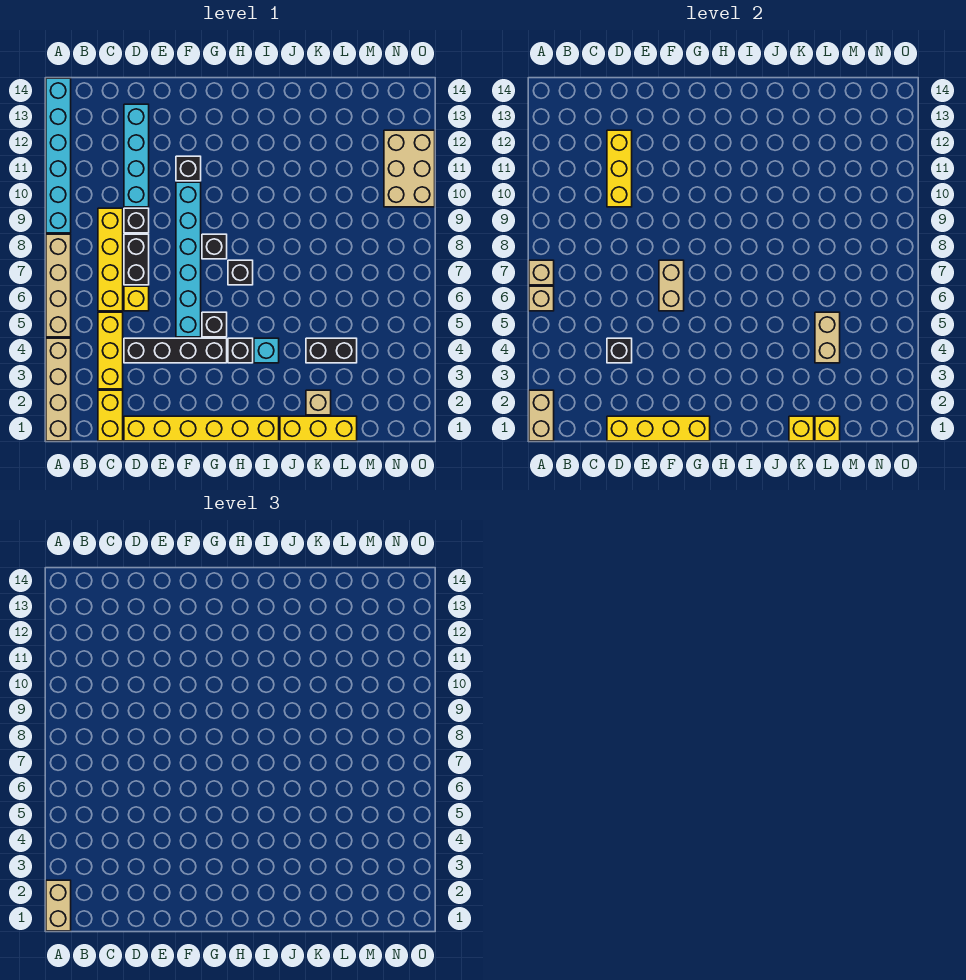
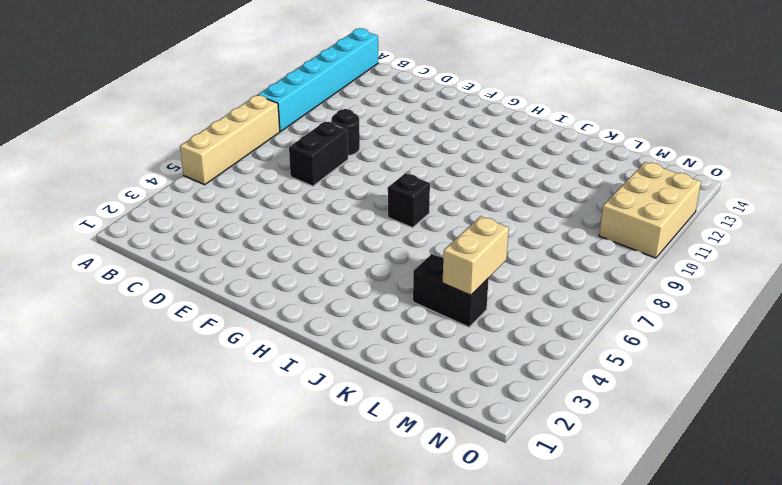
black round brick D9 level 1 -> black brick D9 level 1
none -> tan brick A1:A4 level 1
none -> yellow brick C1:C2 level 1
none -> yellow brick C3:C5 level 1
none -> yellow brick C6:C9 level 1

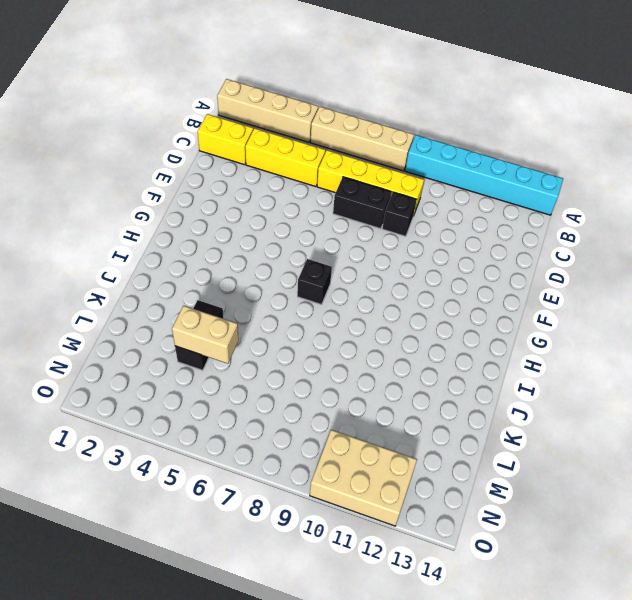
none -> yellow brick D1:I1 level 1
none -> black brick D4:G4 level 1
none -> yellow brick D6 level 1
none -> cyan brick D10:D13 level 1

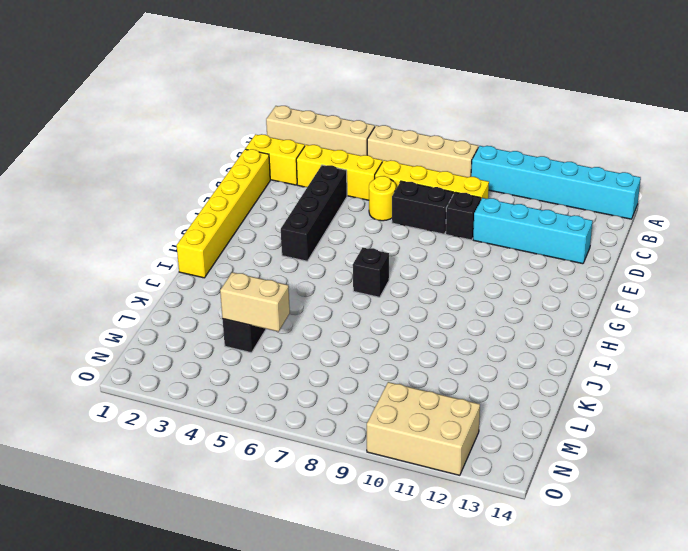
yellow round brick D6 level 1 -> yellow brick D6 level 1
none -> cyan brick F5:F10 level 1
none -> black brick F11 level 1
none -> black brick G5 level 1
none -> black brick G8 level 1

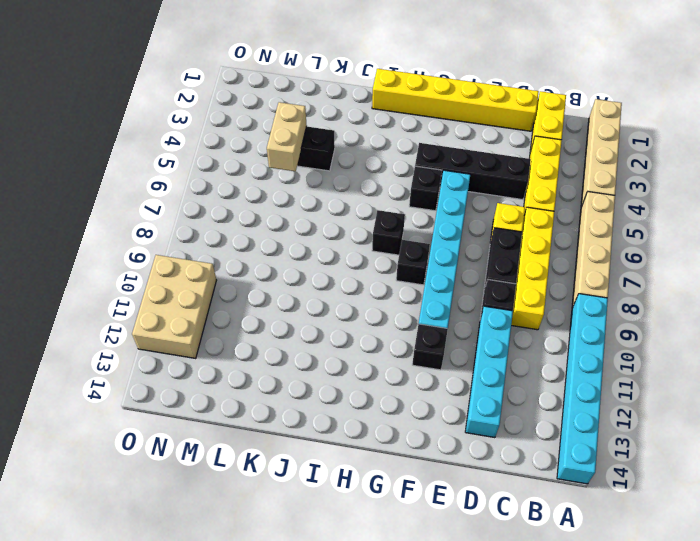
none -> black brick H4 level 1
none -> cyan brick I4 level 1
none -> yellow brick J1:L1 level 1
none -> tan brick K2 level 1

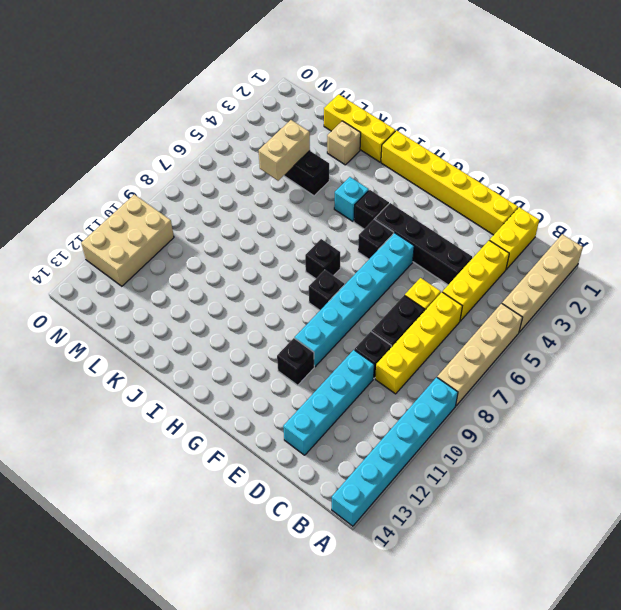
none -> tan brick A1:A2 level 2
none -> tan brick A6 level 2
none -> tan brick A7 level 2
none -> yellow brick D1:G1 level 2

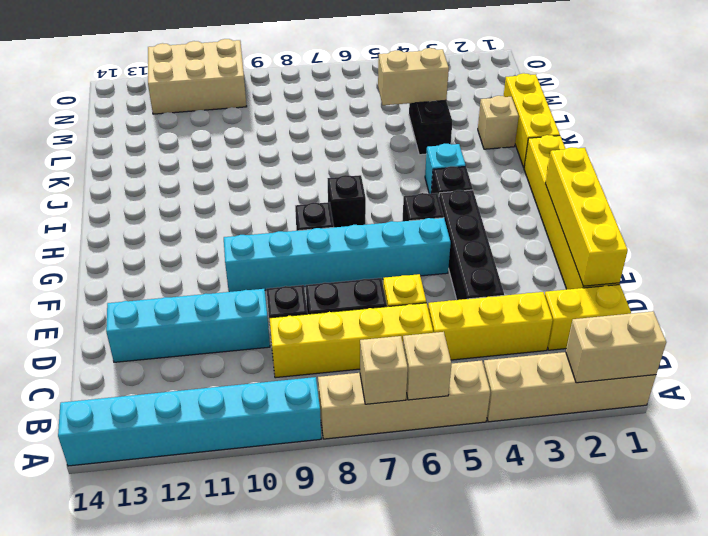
none -> black brick F11 level 1
none -> black brick D4 level 2
none -> yellow brick D10:D12 level 2
none -> tan brick F6:F7 level 2

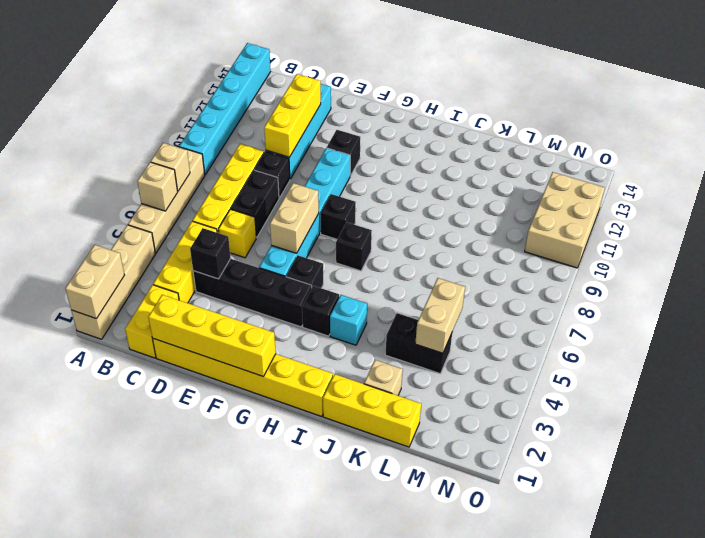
none -> yellow brick K1 level 2
none -> yellow brick L1 level 2
none -> tan brick A1:A2 level 3

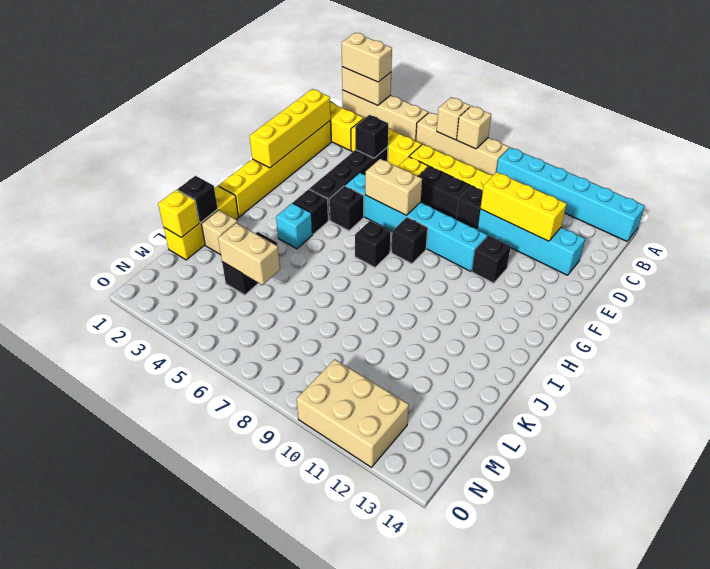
black brick K1 level 2 -> yellow brick K1 level 2

